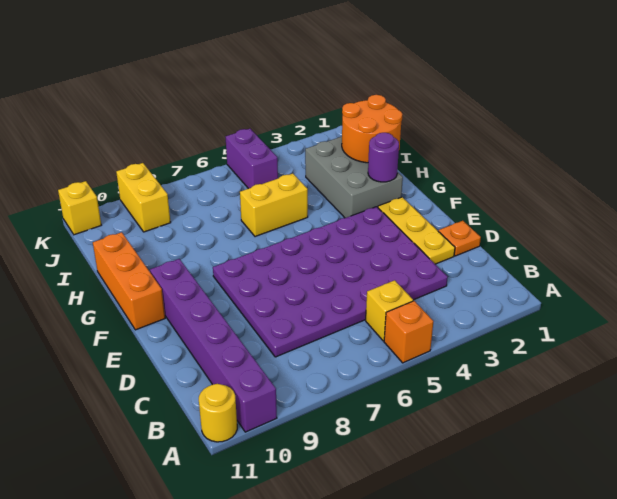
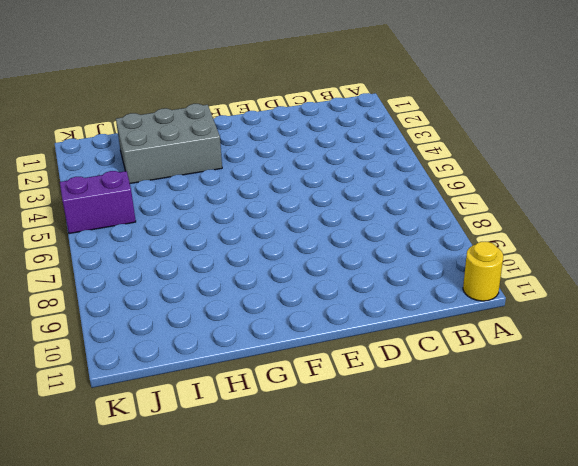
none -> orange brick A5 level 1
none -> purple brick A10:F10 level 1
none -> yellow brick B5 level 1

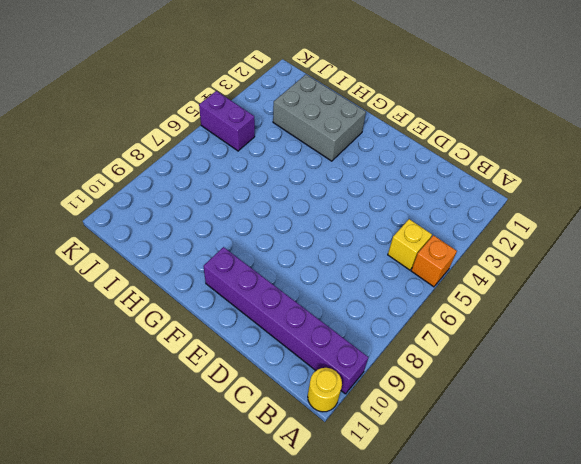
none -> purple plate C3:F8 level 1
none -> orange plate D1 level 1
none -> yellow plate D2:F2 level 1

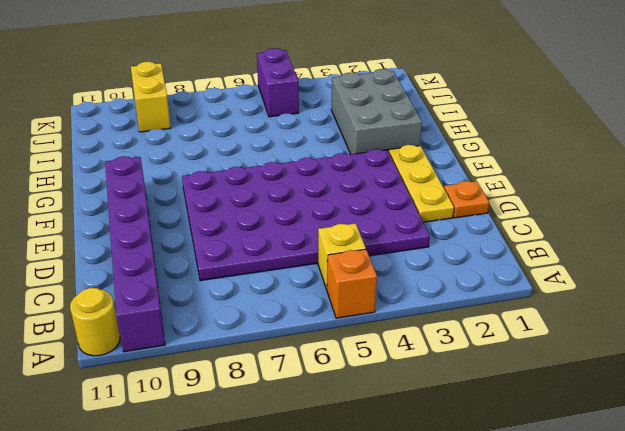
none -> orange brick F11:H11 level 1
none -> yellow brick H5:H6 level 1
none -> yellow brick K11 level 1

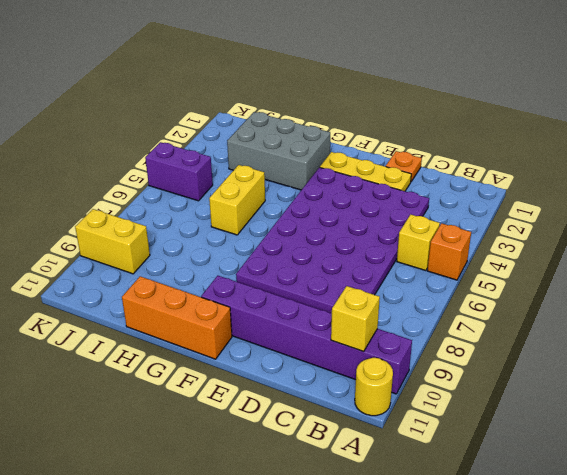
yellow brick B10 level 2 -> yellow brick K11 level 1
none -> purple round brick G2 level 2
none -> orange round brick H1:I2 level 2

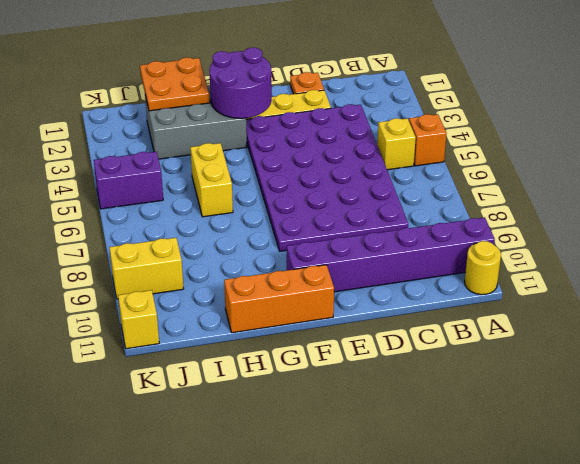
purple round brick F2:G3 level 2 -> purple round brick G2 level 2
orange plate H1:I2 level 2 -> orange round brick H1:I2 level 2

